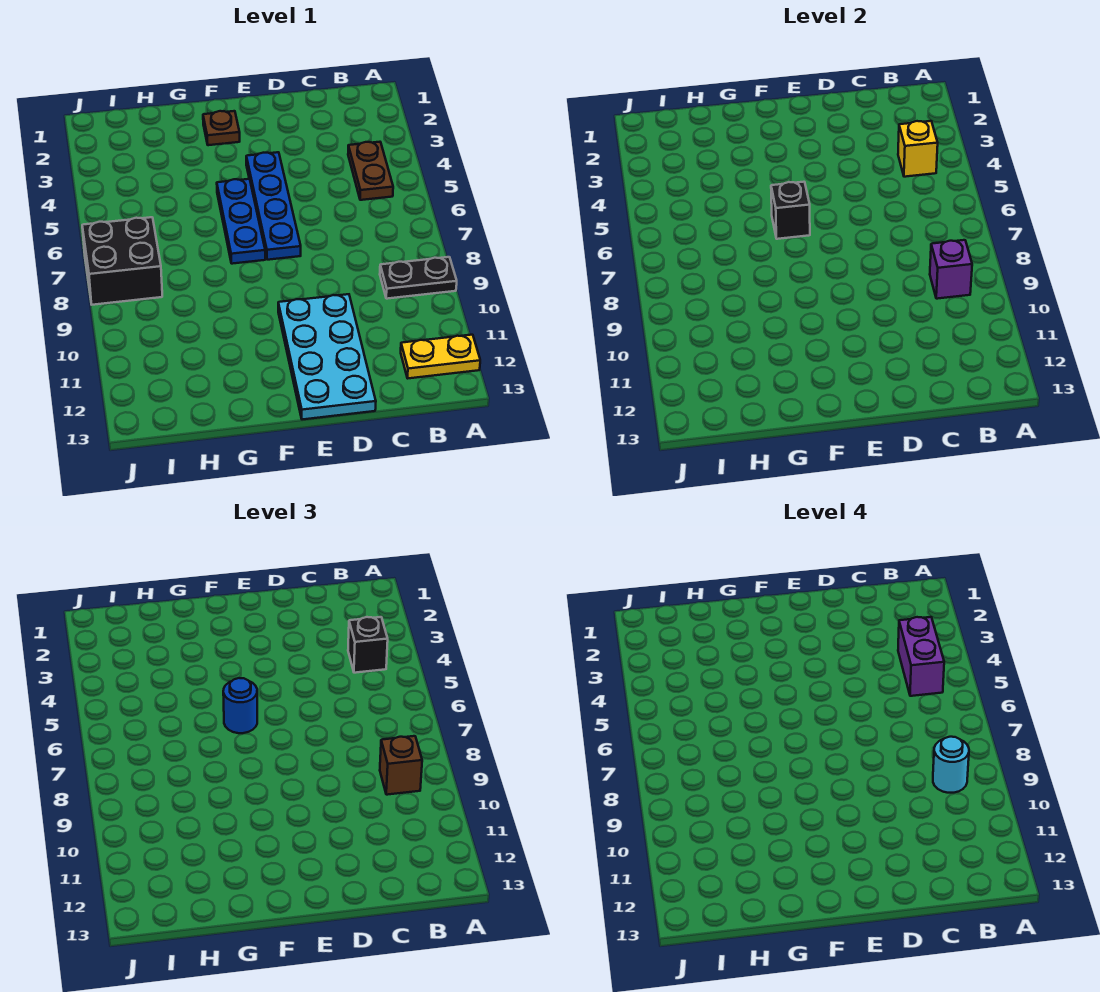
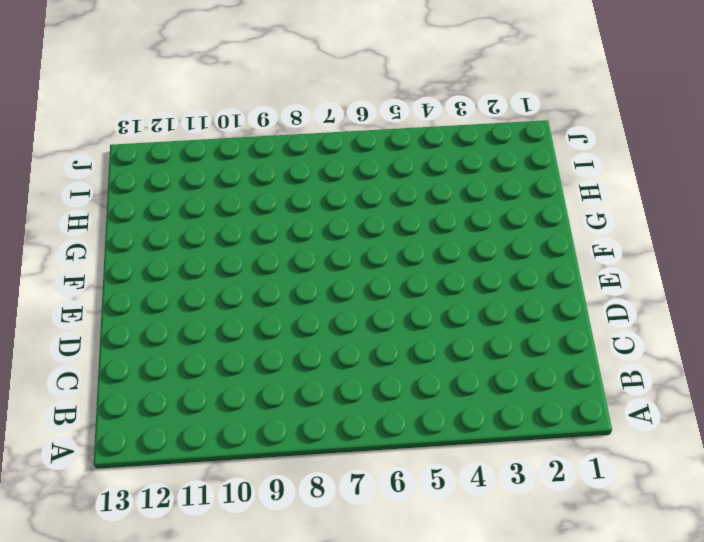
none -> black plate A9:B9 level 1
none -> yellow plate A12:B12 level 1
none -> brown plate B4:B5 level 1

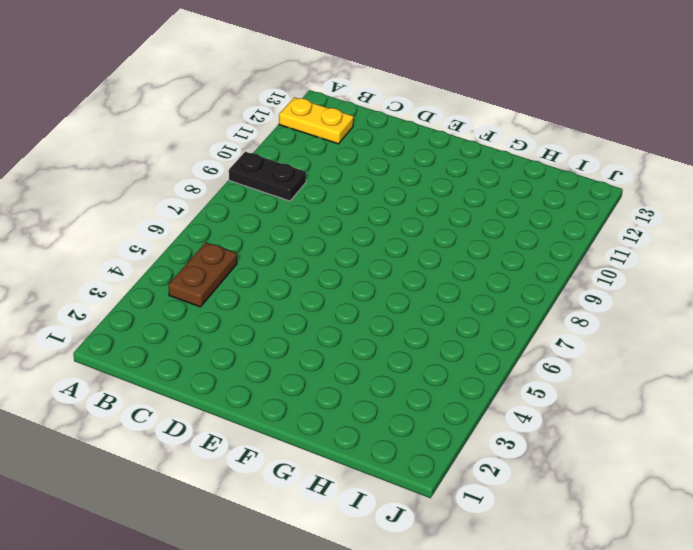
none -> cyan plate D10:E13 level 1
none -> blue plate E4:E7 level 1
none -> brown plate F2 level 1

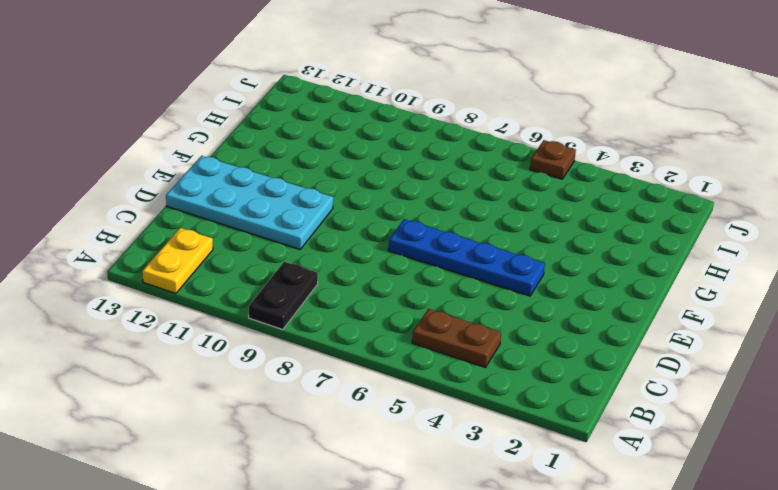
brown plate J5 level 1 -> brown plate F2 level 1
none -> blue plate F5:F7 level 1
none -> black brick I7:J8 level 1
none -> yellow brick B4 level 2

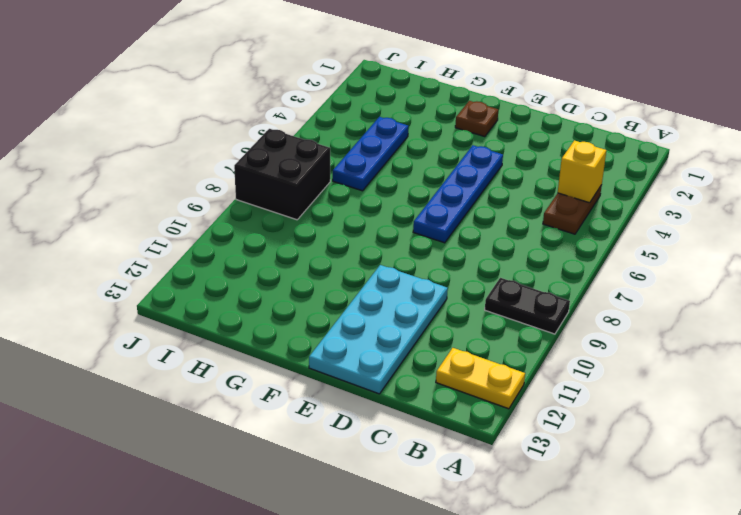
blue plate H4:H6 level 1 -> blue plate F5:F7 level 1
none -> purple brick B9 level 2
none -> black brick F6 level 2
none -> black brick B4 level 3

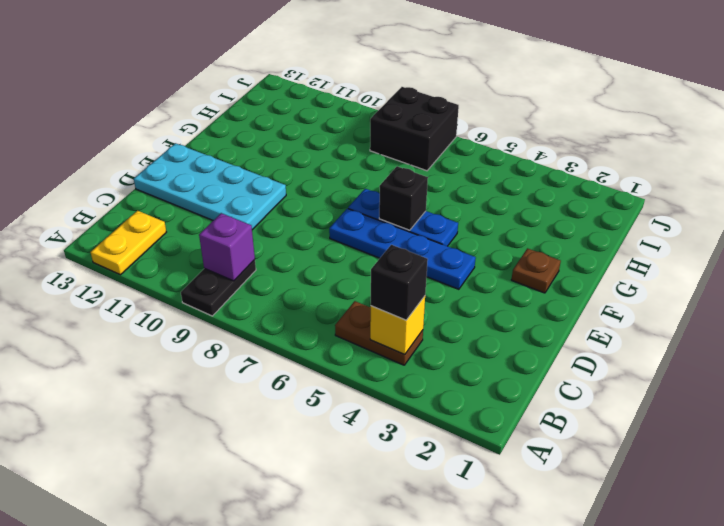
none -> brown brick B9 level 3
none -> blue round brick F6 level 3
none -> purple brick B4:B5 level 4

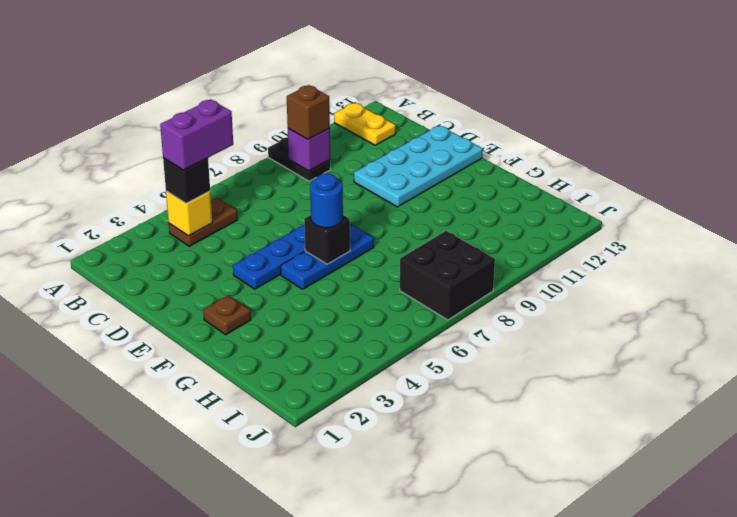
none -> cyan round brick B9 level 4

